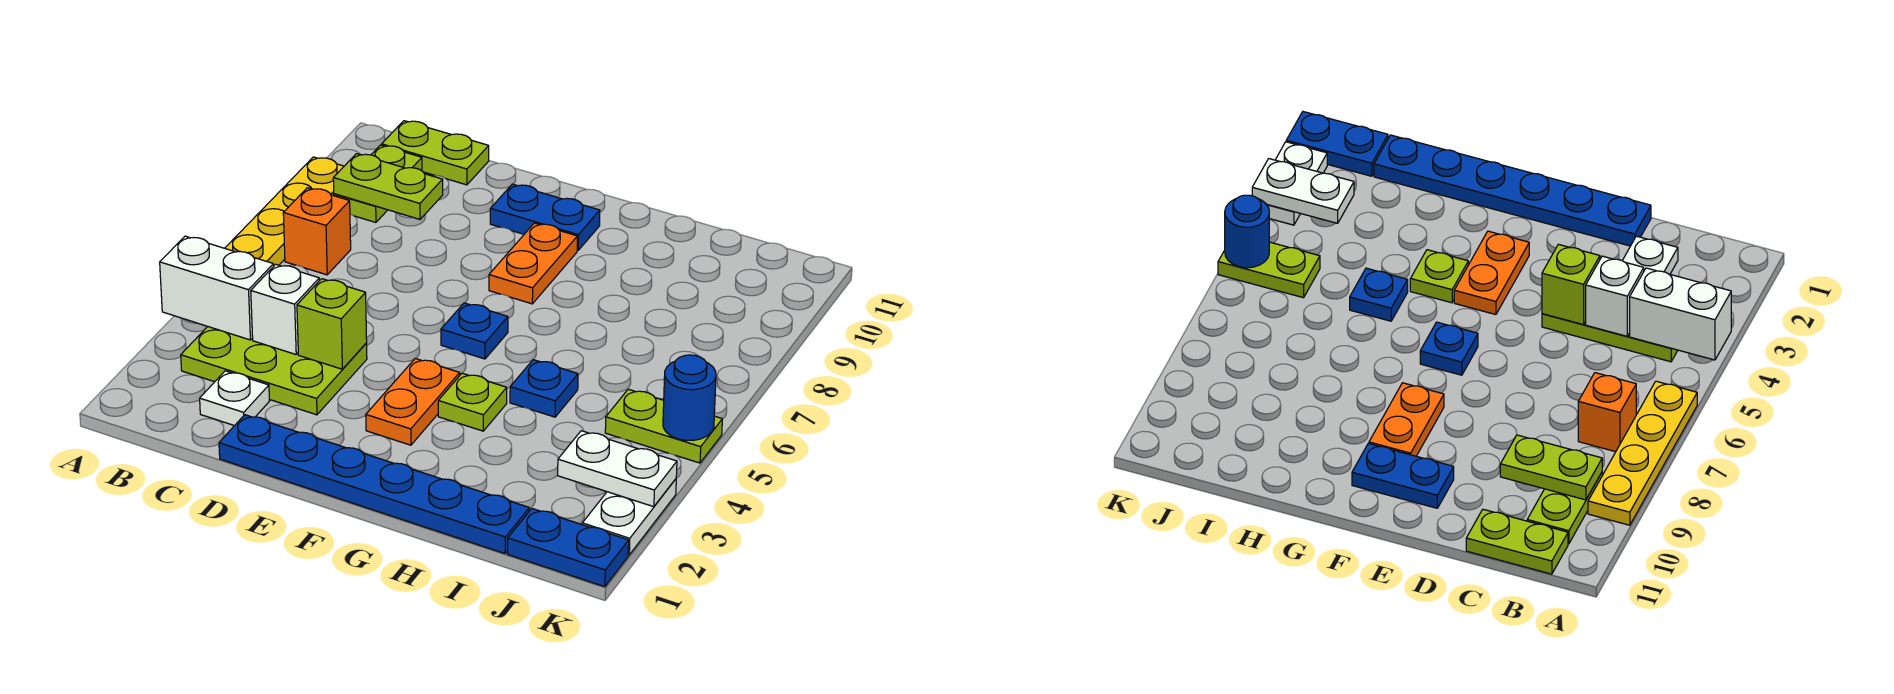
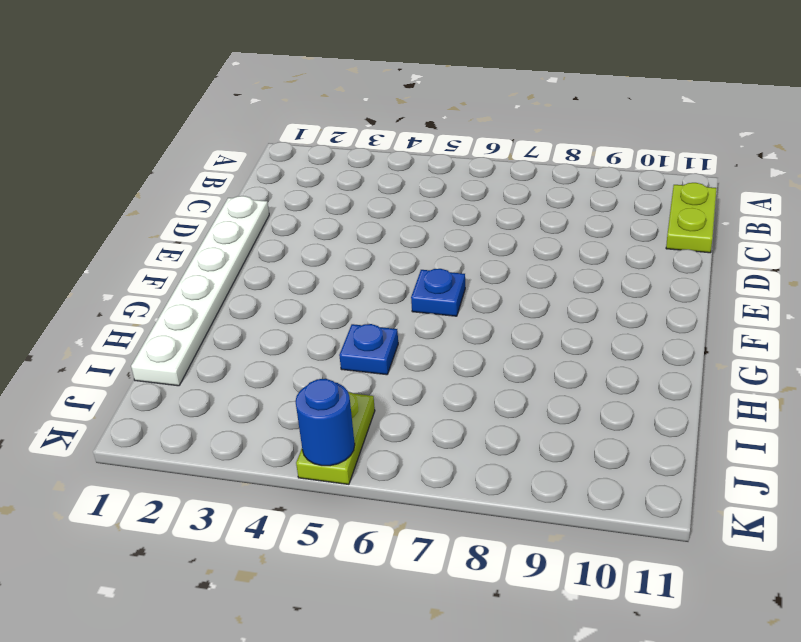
white plate D1:I1 level 1 -> blue plate D1:I1 level 1
none -> yellow plate A6:A9 level 1
none -> lime plate B3:D4 level 1
none -> orange brick B7 level 1

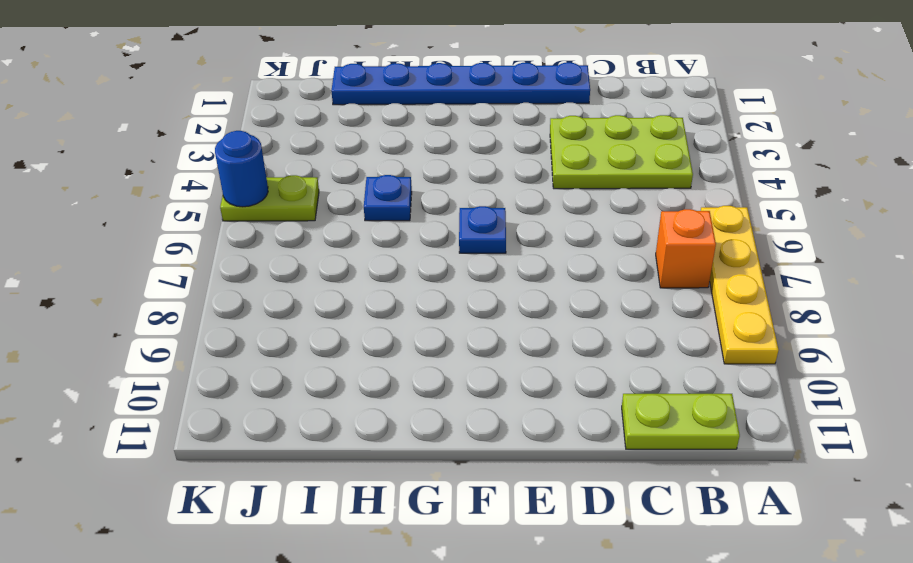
none -> lime plate B9:B10 level 1
none -> white plate C2 level 1
none -> blue plate E10:F10 level 1

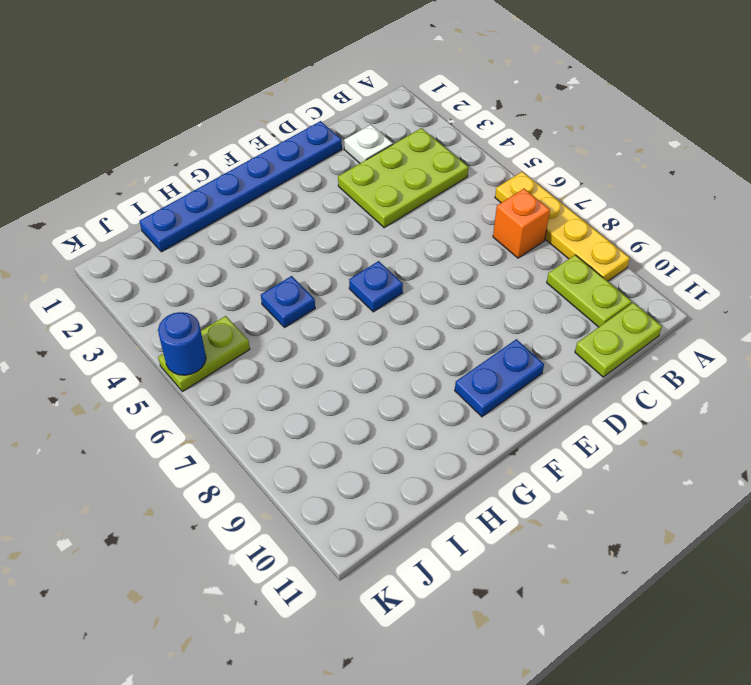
none -> orange plate F3:F4 level 1
none -> orange plate F8:F9 level 1
none -> lime plate G4 level 1

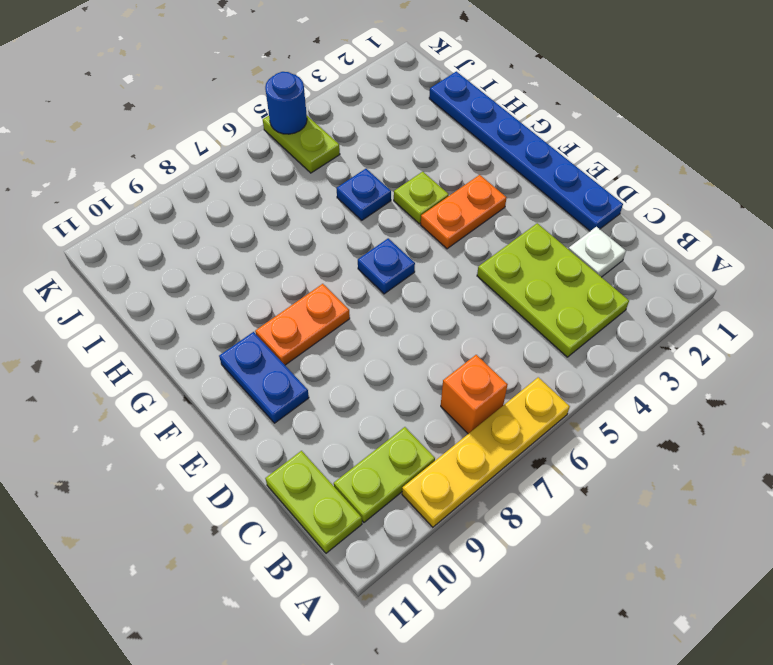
none -> blue plate J1:K1 level 1
none -> white plate K2:K3 level 1
none -> white brick A4:B4 level 2

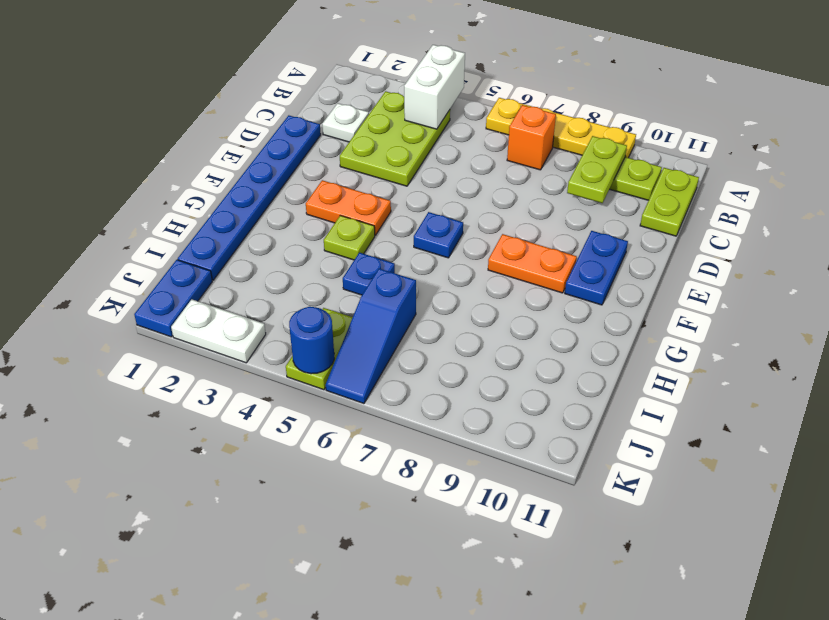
blue slope I6:K6 level 1 top I -> none
none -> white brick C4 level 2
none -> lime brick D4 level 2
none -> white plate J3:K3 level 2

